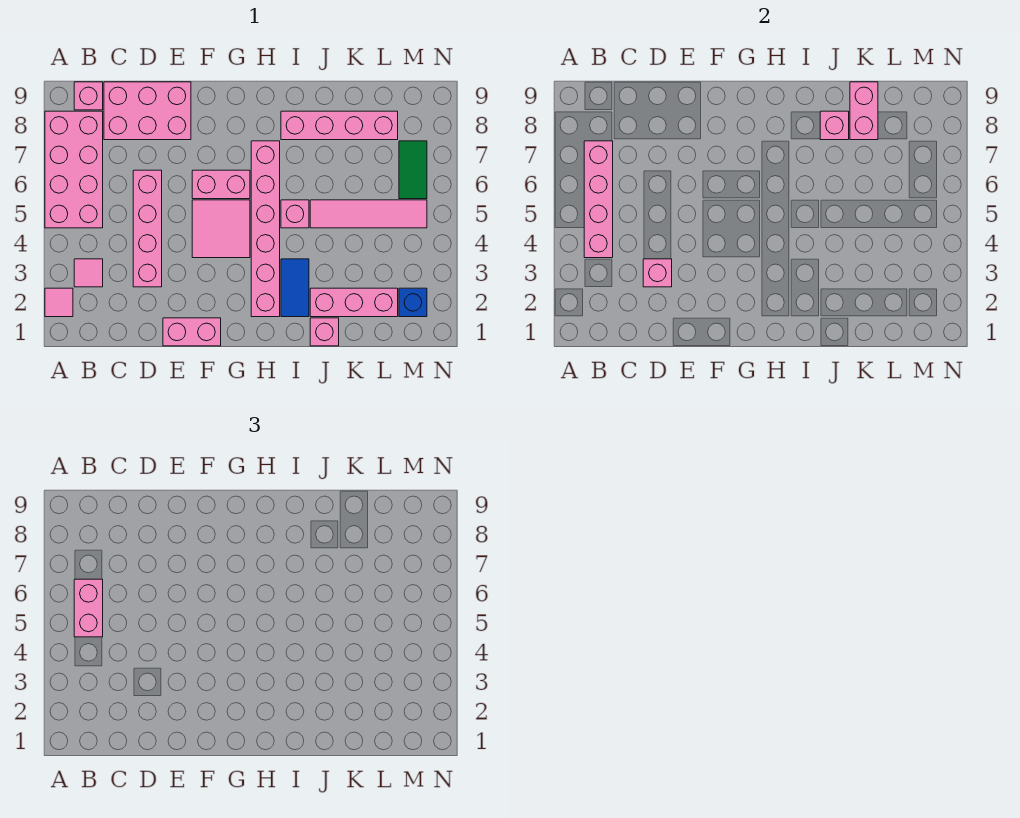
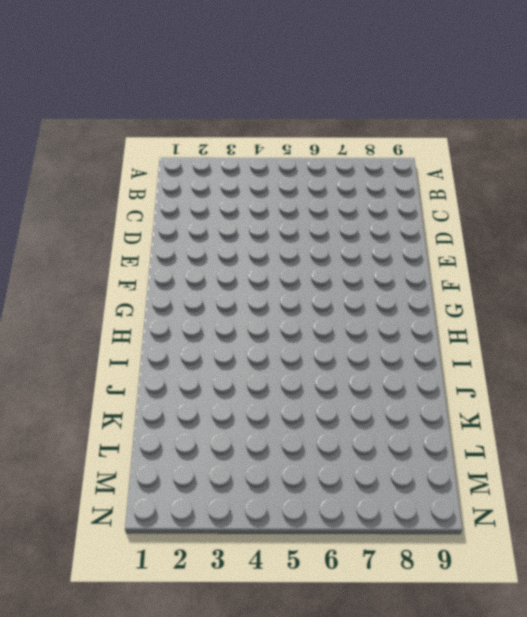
none -> pink tile A2 level 1
none -> pink brick A5:B8 level 1
none -> pink tile B3 level 1

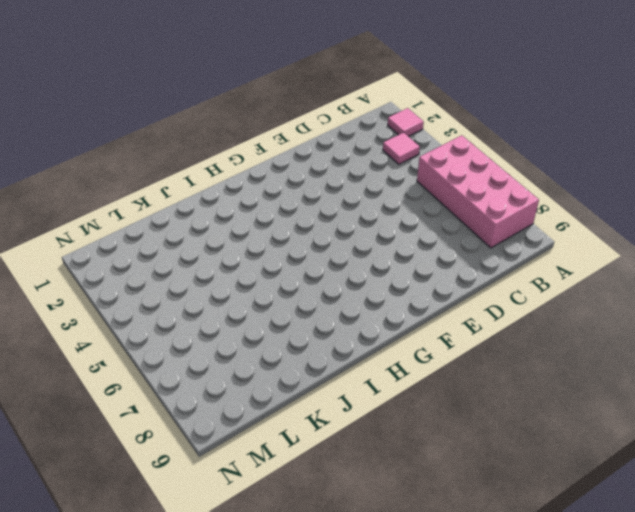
none -> pink brick B9 level 1
none -> pink brick C8:E9 level 1
none -> pink brick D3:D6 level 1

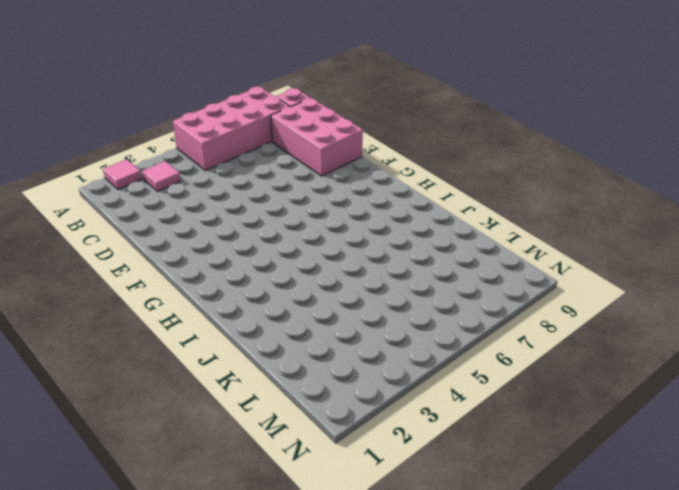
none -> pink brick D3:D6 level 1
none -> pink brick E1:F1 level 1
none -> pink tile F4:G5 level 1

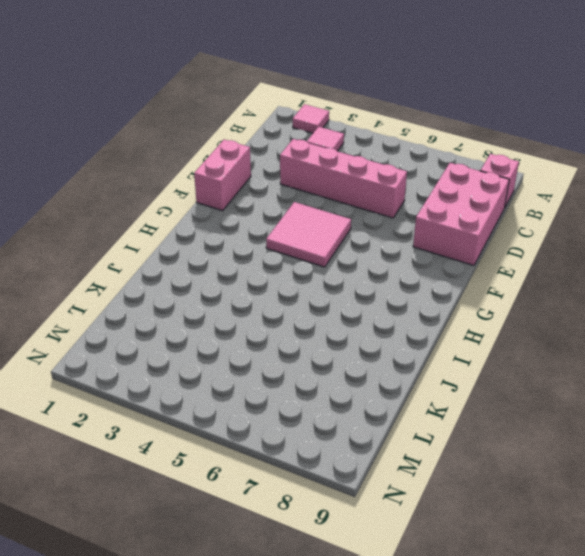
none -> pink brick A5:B8 level 1
none -> pink brick F6:G6 level 1
none -> pink brick H2:H7 level 1

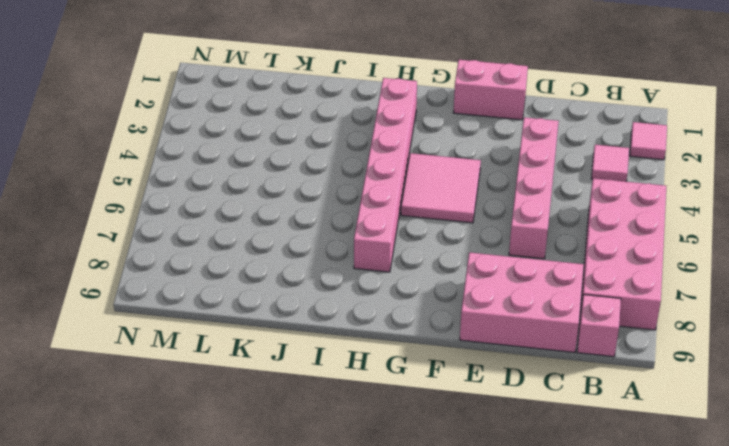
none -> pink brick F6:G6 level 1
none -> blue tile I2:I3 level 1
none -> pink brick I5 level 1

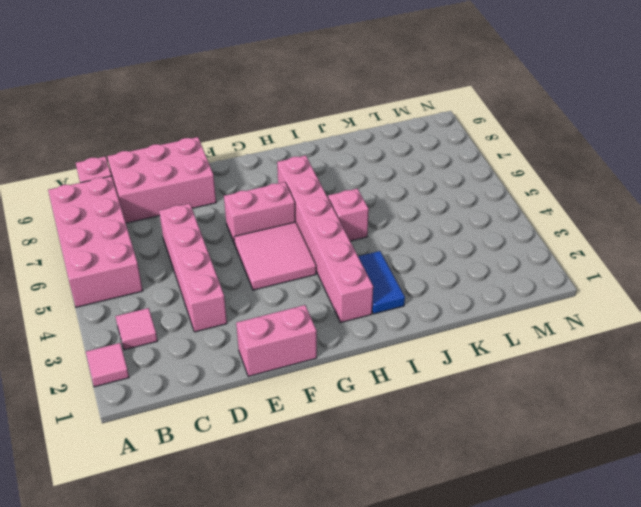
none -> pink brick I8:L8 level 1
none -> pink brick J1 level 1
none -> pink brick J2:L2 level 1

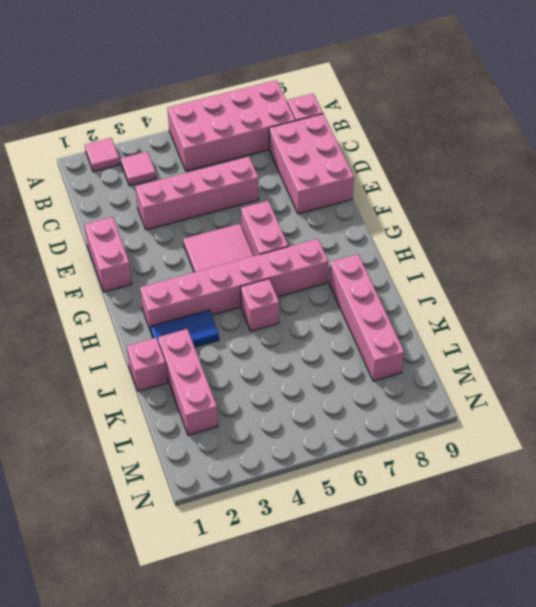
none -> pink tile J5:M5 level 1
none -> blue brick M2 level 1
none -> green tile M6:M7 level 1

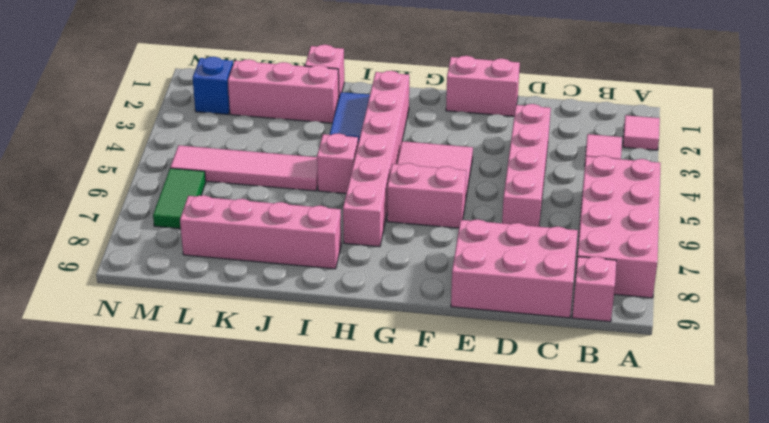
none -> pink brick B4:B7 level 2
none -> pink brick D3 level 2
none -> pink brick J8 level 2

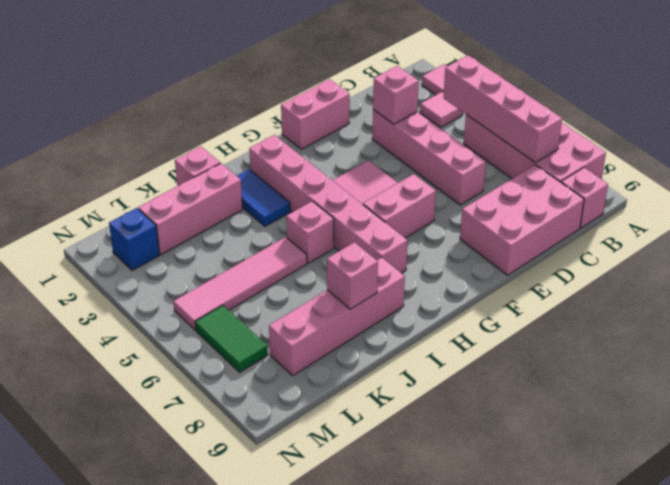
none -> pink brick K8:K9 level 2
none -> pink brick B5:B6 level 3

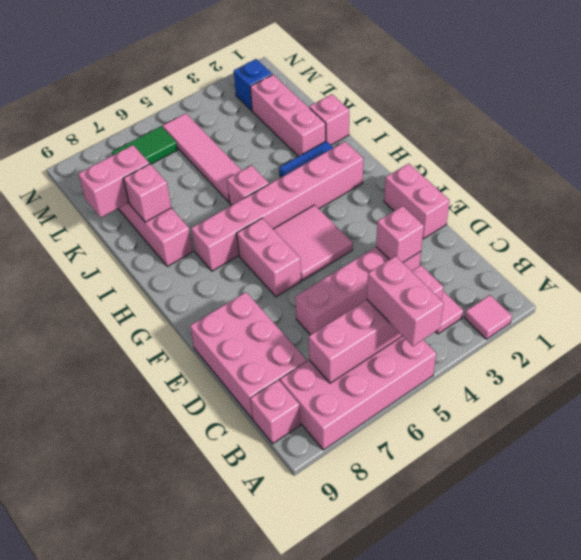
pink brick A5:B5 level 3 -> pink brick B5:B6 level 3

